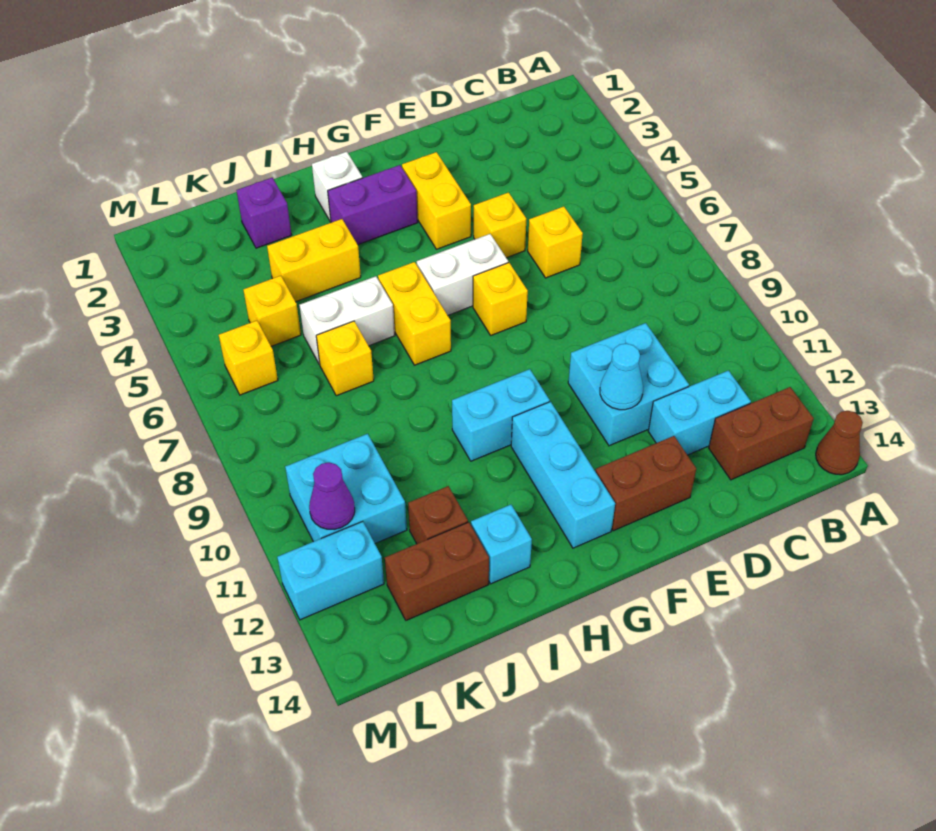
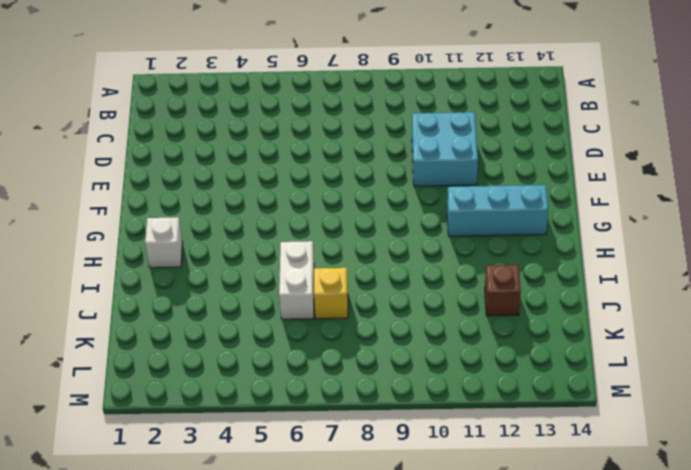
none -> brown cone A14 level 1
none -> brown brick B13:C13 level 1
none -> cyan brick C12:D12 level 1

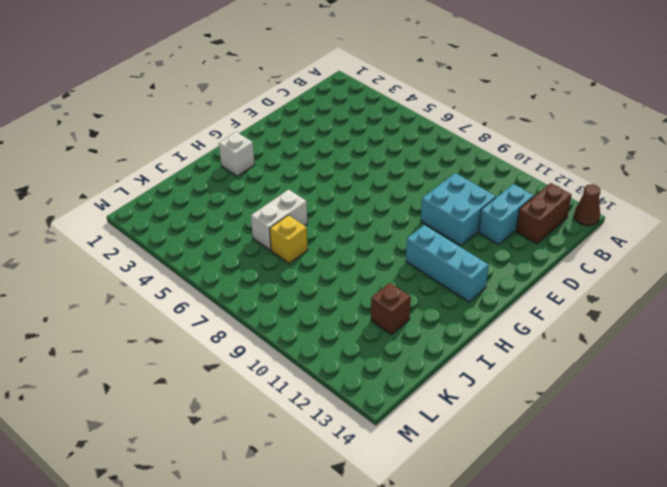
none -> yellow brick D6 level 1
none -> yellow brick E5 level 1
none -> brown brick E13:F13 level 1

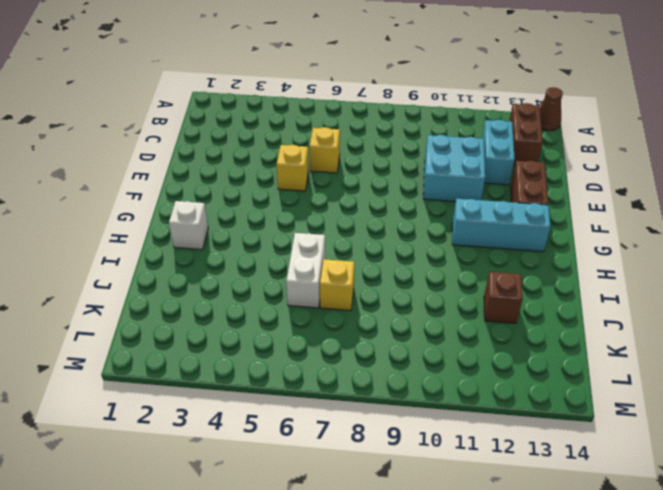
none -> yellow brick F3:F4 level 1
none -> white brick F6:G6 level 1
none -> yellow brick F7 level 1

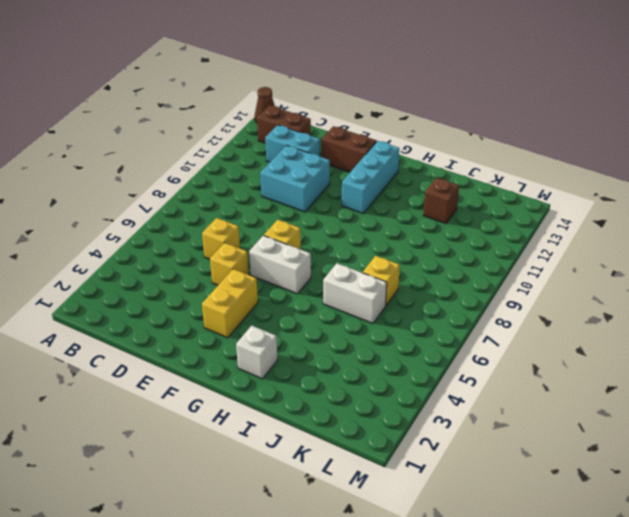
none -> purple brick G3:H3 level 1
none -> cyan brick G10:H10 level 1
none -> yellow brick H6:H7 level 1

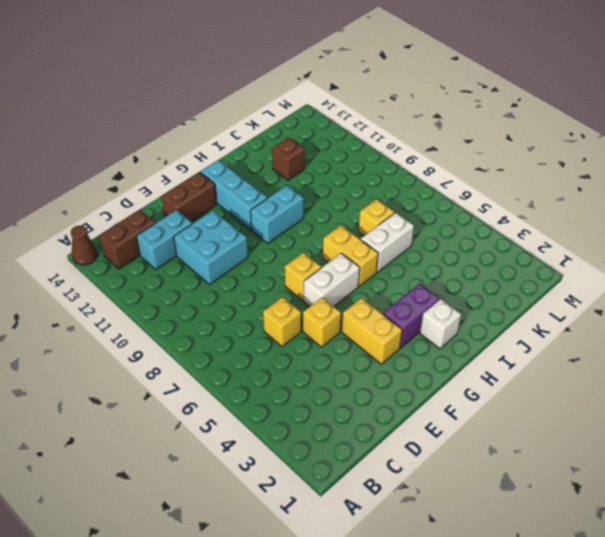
none -> yellow brick I4:J4 level 1
none -> cyan brick I13 level 1
none -> purple brick J2 level 1

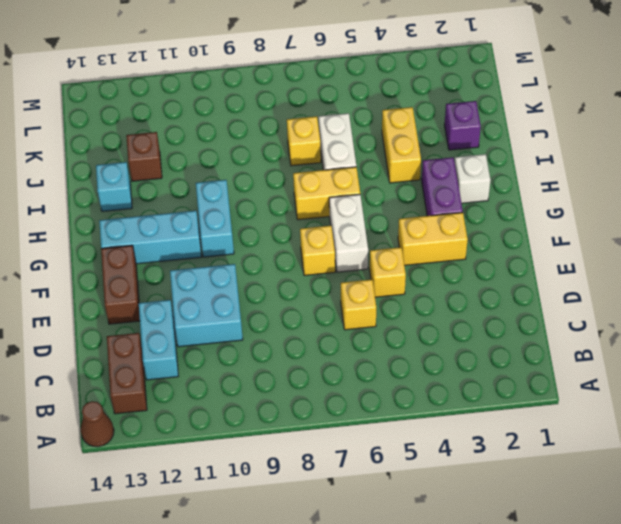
none -> brown brick J13:K13 level 1
none -> yellow brick K5 level 1
none -> cyan brick K10:L11 level 1

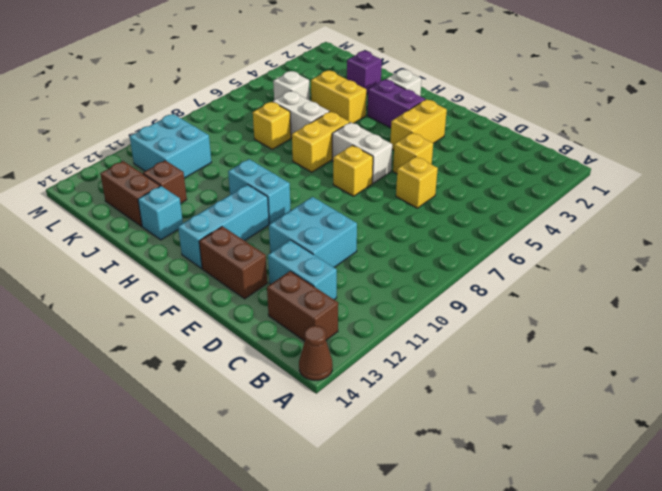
white brick K5 level 1 -> yellow brick K5 level 1
none -> yellow brick L6 level 1
none -> cyan brick L12:M12 level 1
none -> cyan cone E11 level 2

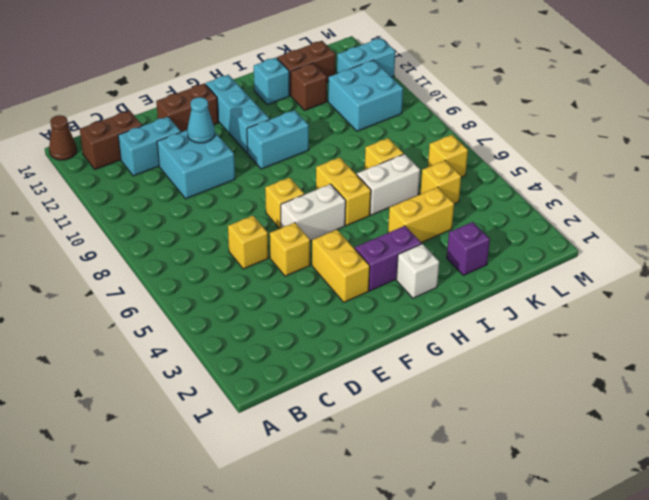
none -> purple cone L11 level 2

